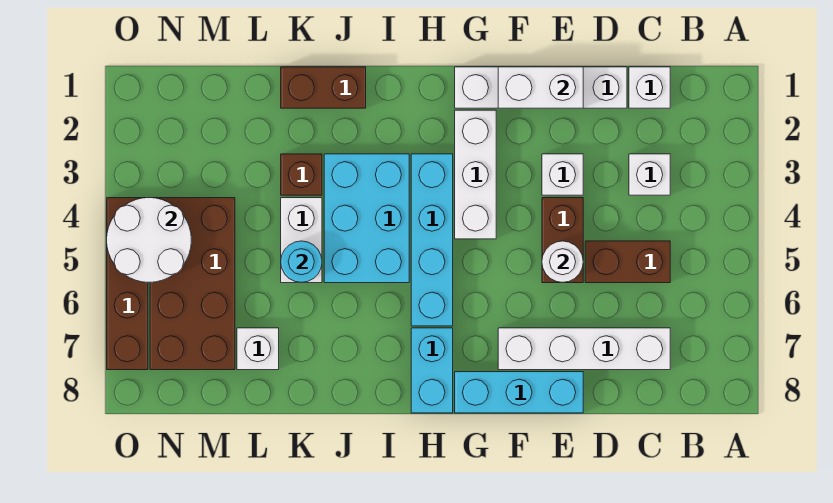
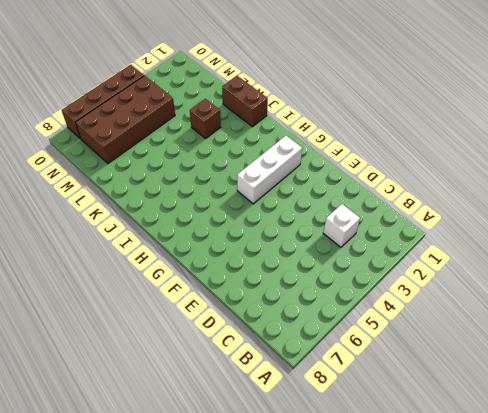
none -> white brick C1 level 1
none -> brown brick C5:D5 level 1
none -> white brick C7:F7 level 1

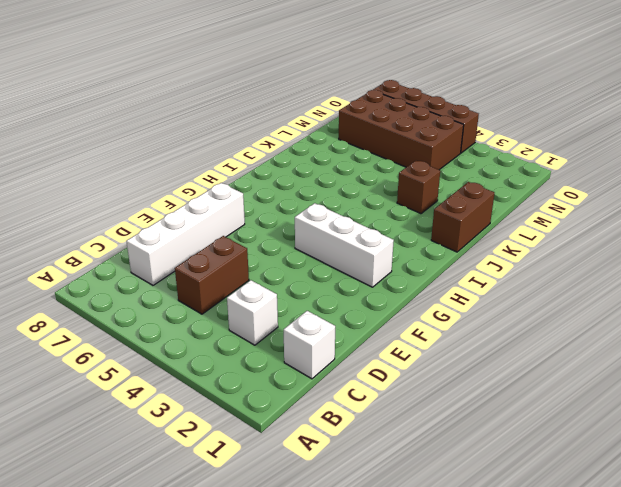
none -> white brick D1:G1 level 1
none -> white brick E3 level 1
none -> brown brick E4:E5 level 1

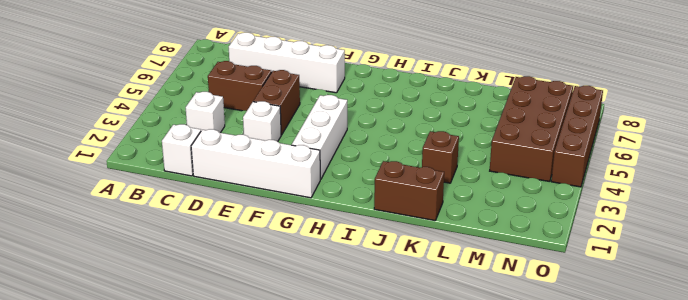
none -> cyan brick E8:G8 level 1
none -> cyan brick H3:H6 level 1
none -> cyan brick H7:H8 level 1

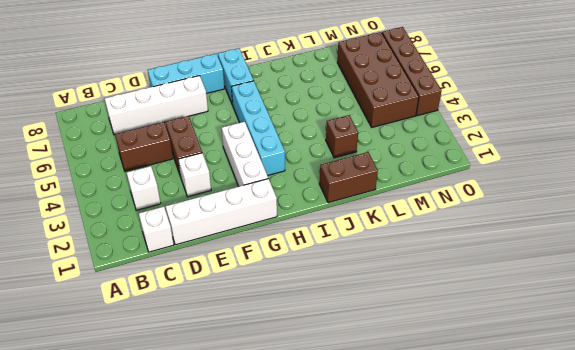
none -> cyan brick I3:J5 level 1
none -> white brick K4:K5 level 1
none -> white brick L7 level 1

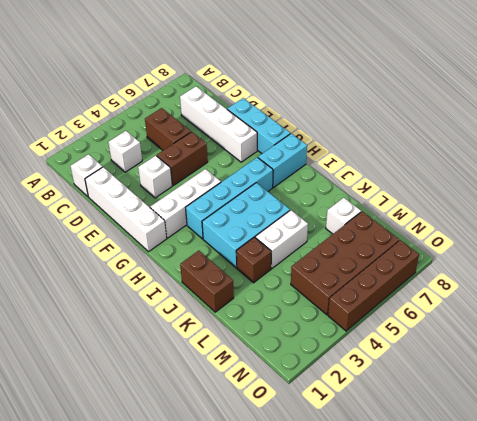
none -> white brick E1:F1 level 2
none -> white round brick E5 level 2
none -> cyan round brick K5 level 2

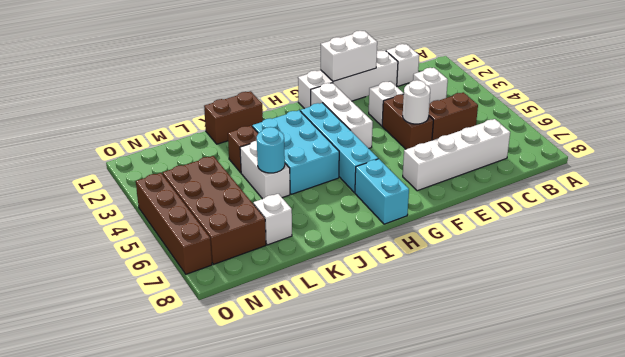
none -> cyan brick E8:G8 level 1
none -> white round brick N4:O5 level 2

